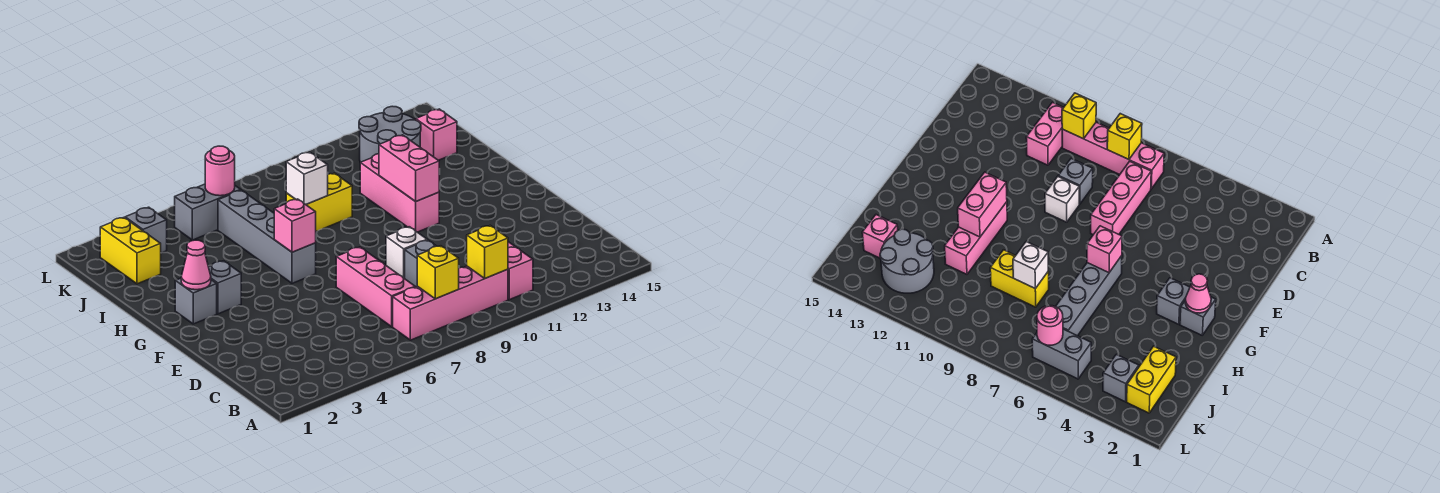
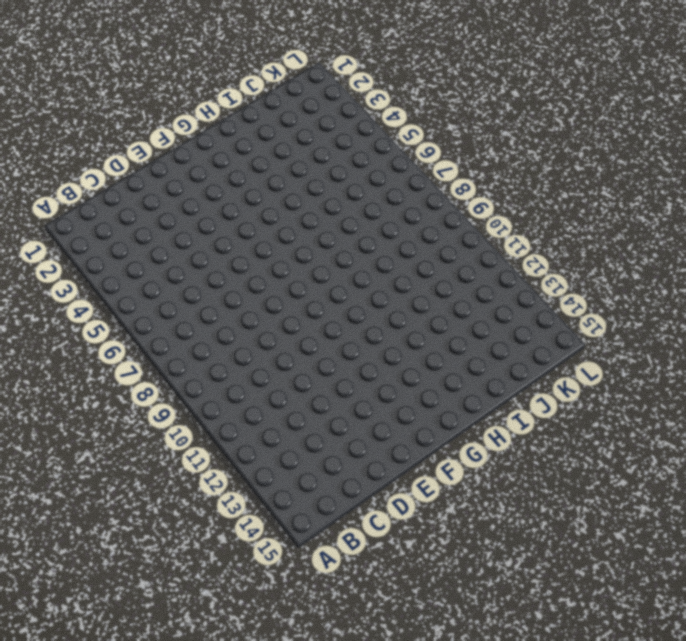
none -> pink brick B7:B10 level 1
none -> pink brick B11:C11 level 1
none -> pink brick C7:E7 level 1

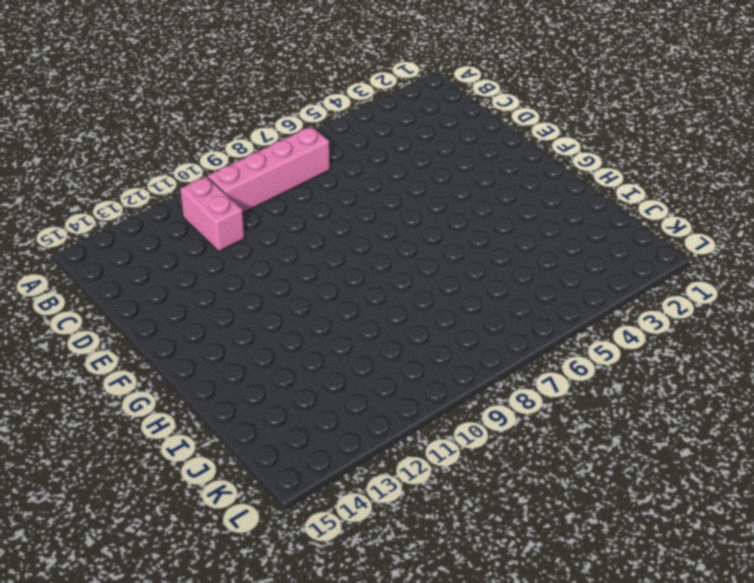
none -> pink brick C7:E7 level 1
none -> grey brick D9 level 1
none -> white brick E9 level 1

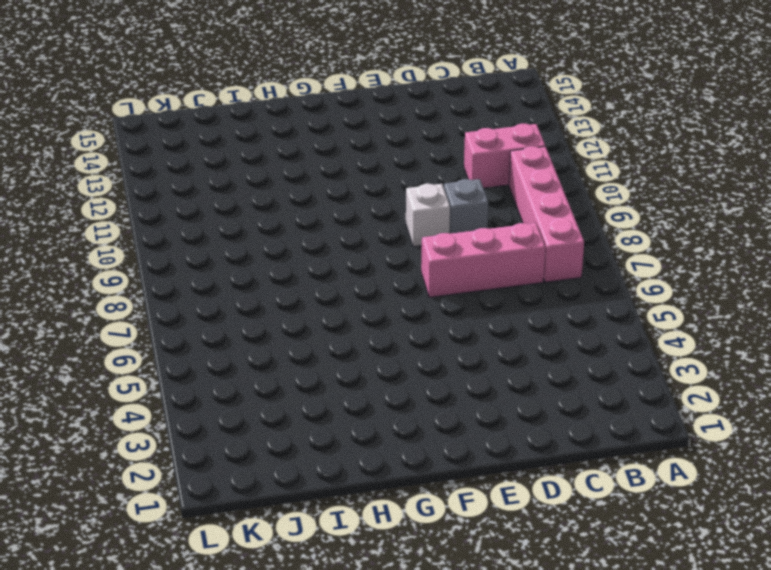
none -> grey brick G2 level 1
none -> grey brick G3 level 1
none -> grey brick G6:J6 level 1

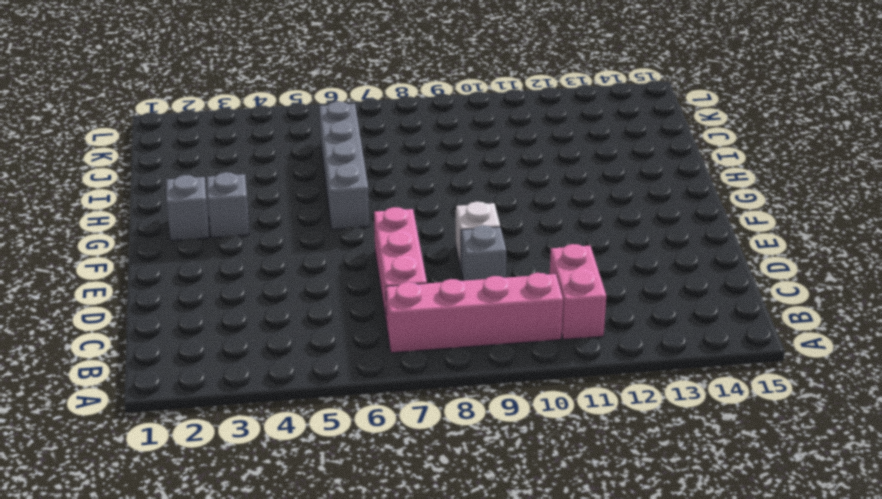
none -> pink brick G11:I11 level 1
none -> yellow brick I8:I9 level 1
none -> yellow brick J2:K2 level 1

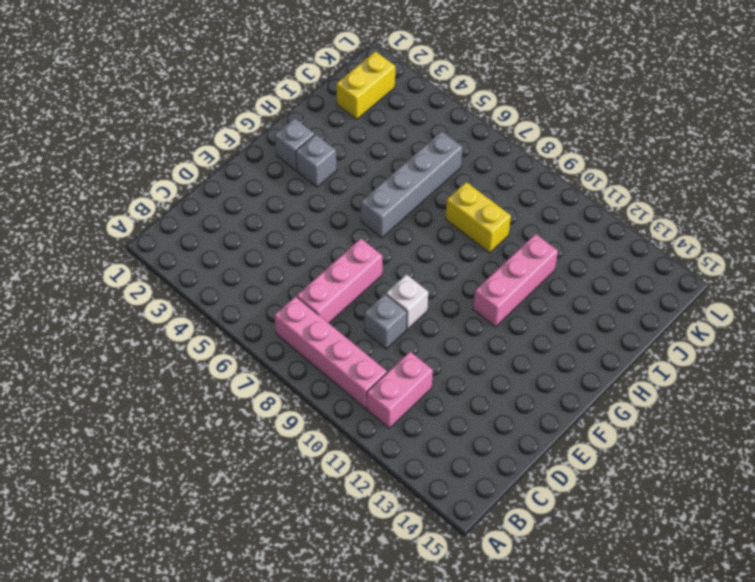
none -> grey round brick J12:K13 level 1
none -> pink brick J14 level 1
none -> grey brick K3 level 1

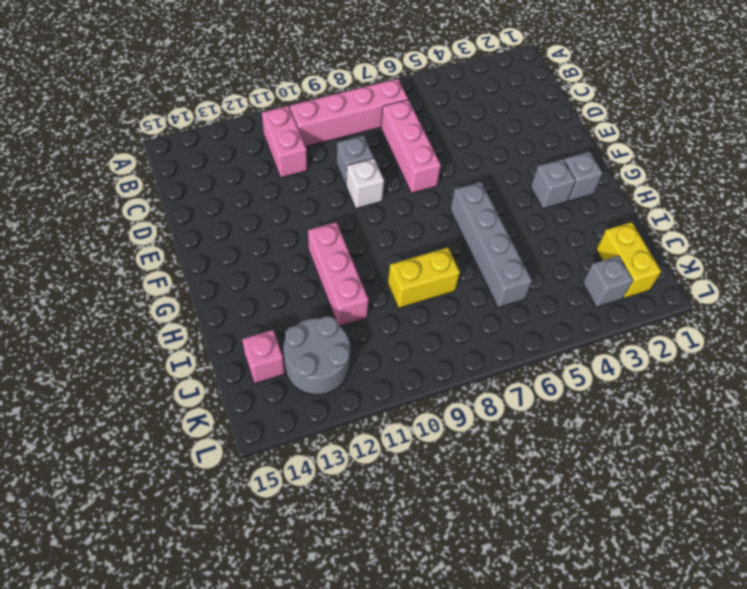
none -> grey brick K5:K6 level 1
none -> yellow brick B8 level 2
none -> yellow brick B10 level 2

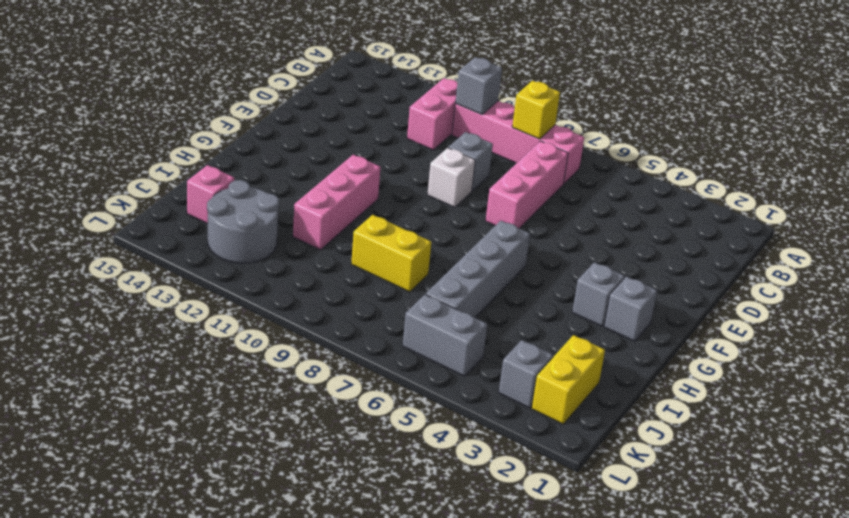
grey brick B10 level 2 -> yellow brick B10 level 2
none -> pink cone G2 level 2
none -> pink brick G6 level 2
none -> pink brick G11:H11 level 2

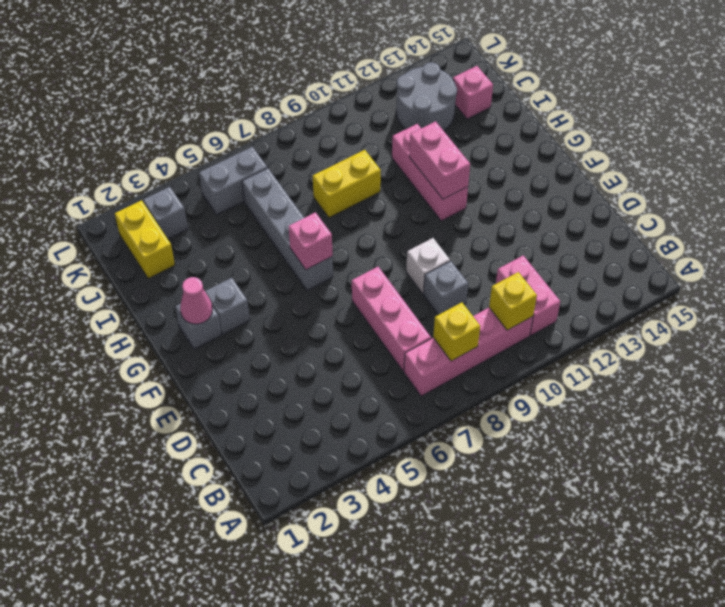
none -> white brick I8 level 2
none -> pink round brick K6 level 2

